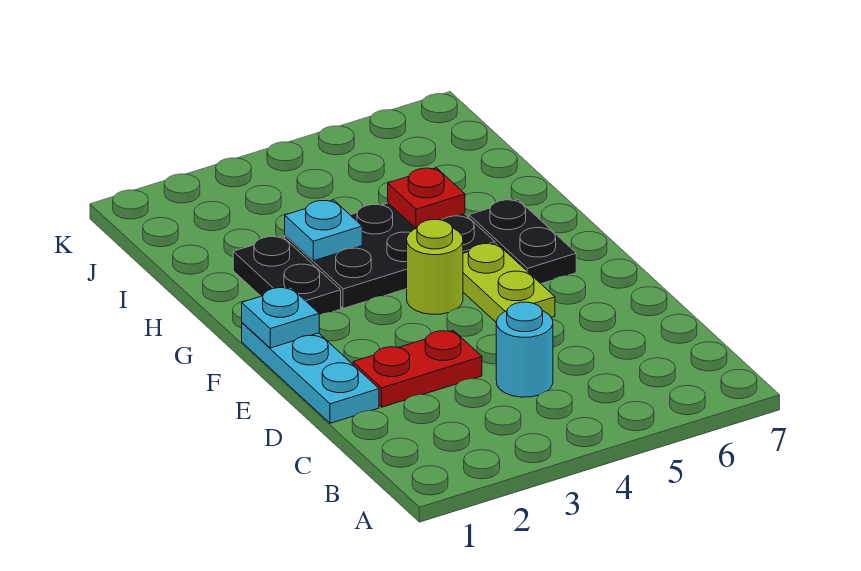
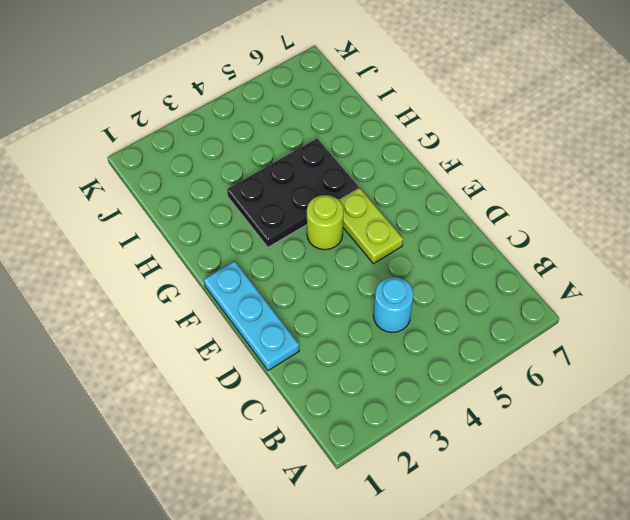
none -> red plate D2:D3 level 1
none -> black plate F6:G6 level 1

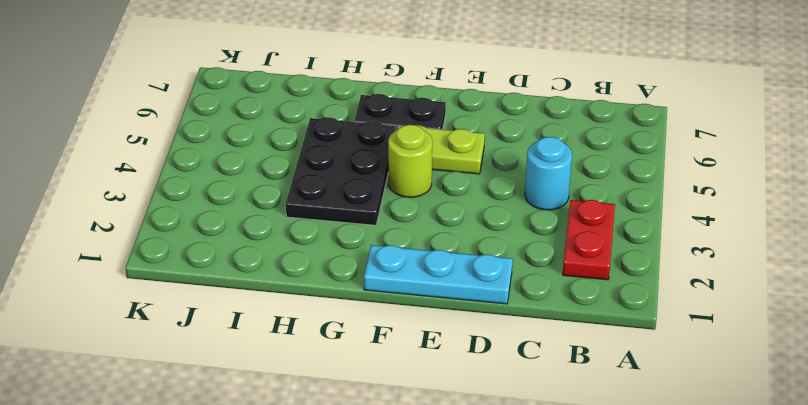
red plate B2:B3 level 1 -> red plate D2:D3 level 1
none -> black plate G2:H2 level 1
none -> cyan plate F1 level 2

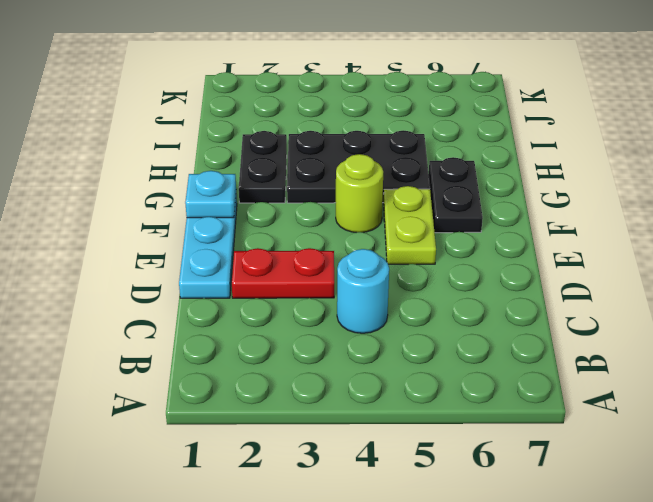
none -> cyan plate H3 level 2
none -> red plate H5 level 2

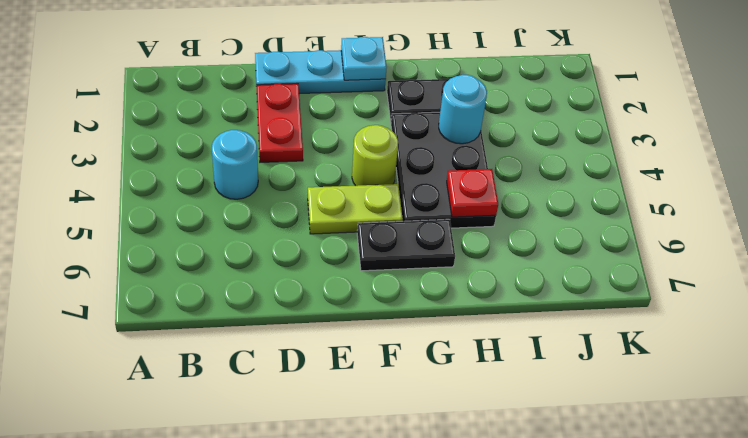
cyan round brick H3 level 2 -> cyan plate H3 level 2

